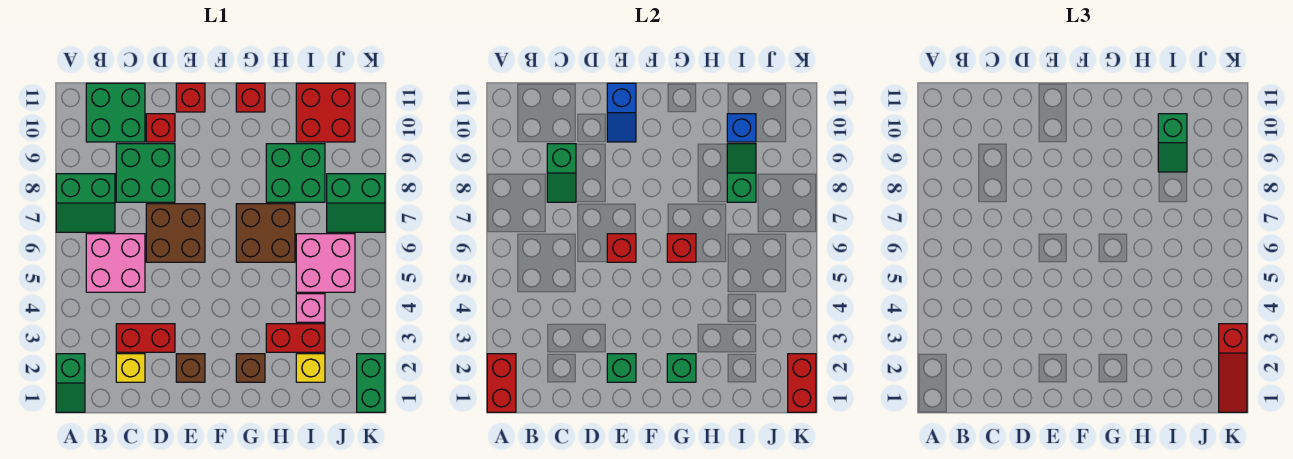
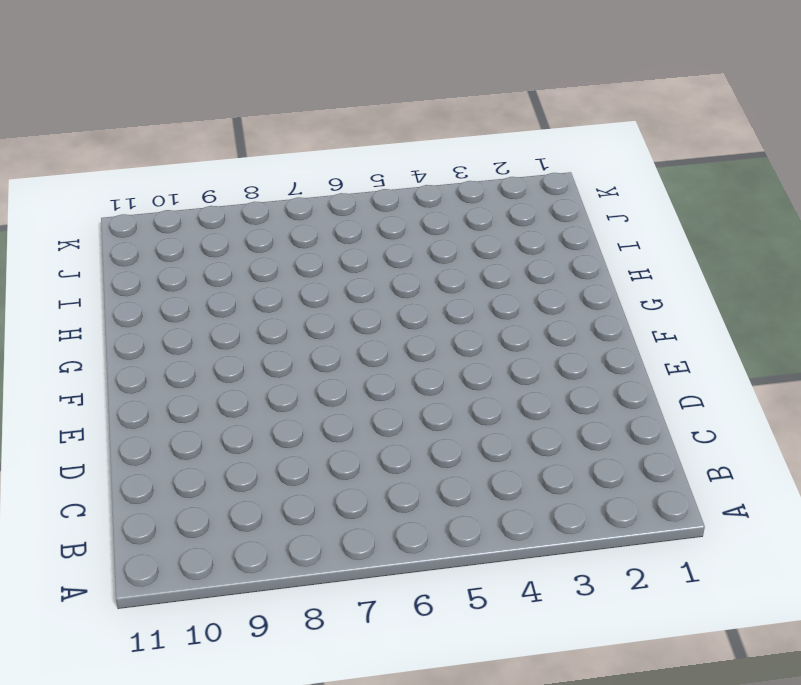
none -> green slope A1:A2 level 1 top 2
none -> green slope A7:B8 level 1 top 8
none -> pink brick B5:C6 level 1
none -> green brick B10:C11 level 1

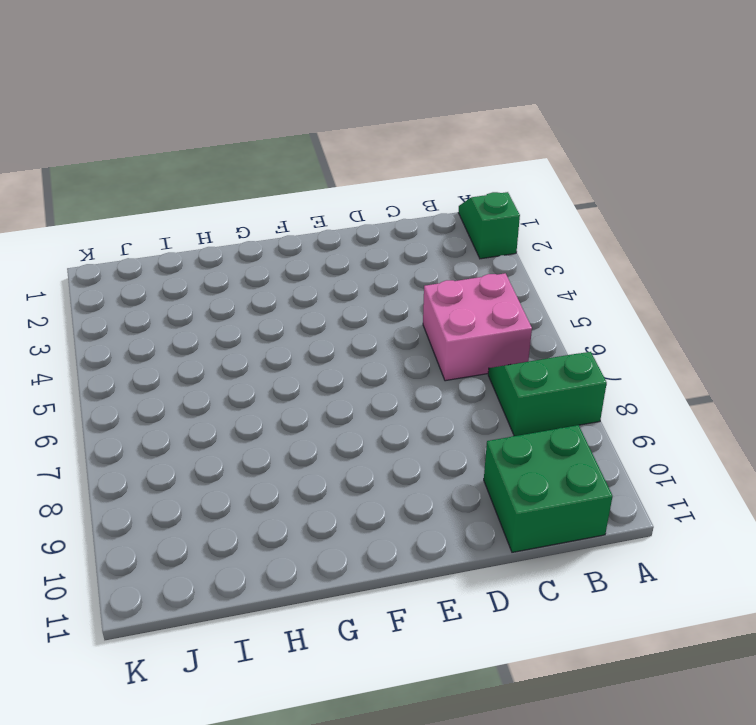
none -> yellow brick C2 level 1
none -> red brick C3:D3 level 1
none -> green brick C8:D9 level 1
none -> brown brick D6:E7 level 1

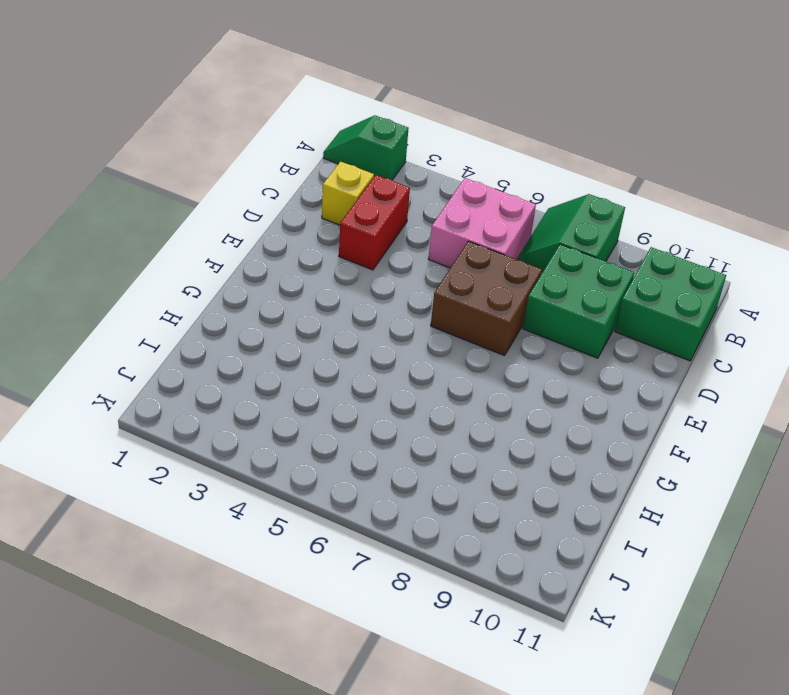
none -> red brick D10 level 1
none -> brown brick E2 level 1
none -> red brick E11 level 1
none -> brown brick G2 level 1

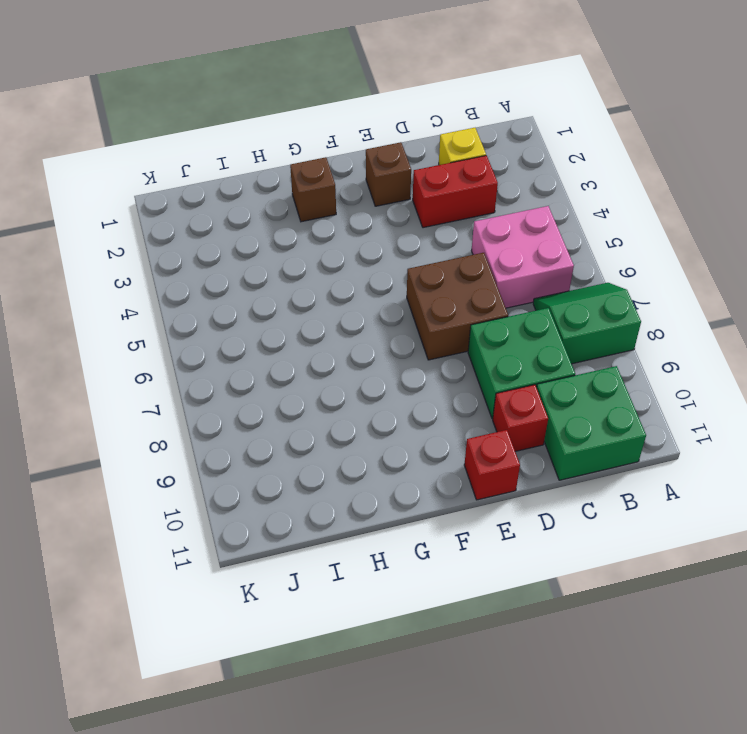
none -> green slope A1:A2 level 1 top 2
none -> brown brick G6:H7 level 1
none -> red brick G11 level 1
none -> red brick H3:I3 level 1

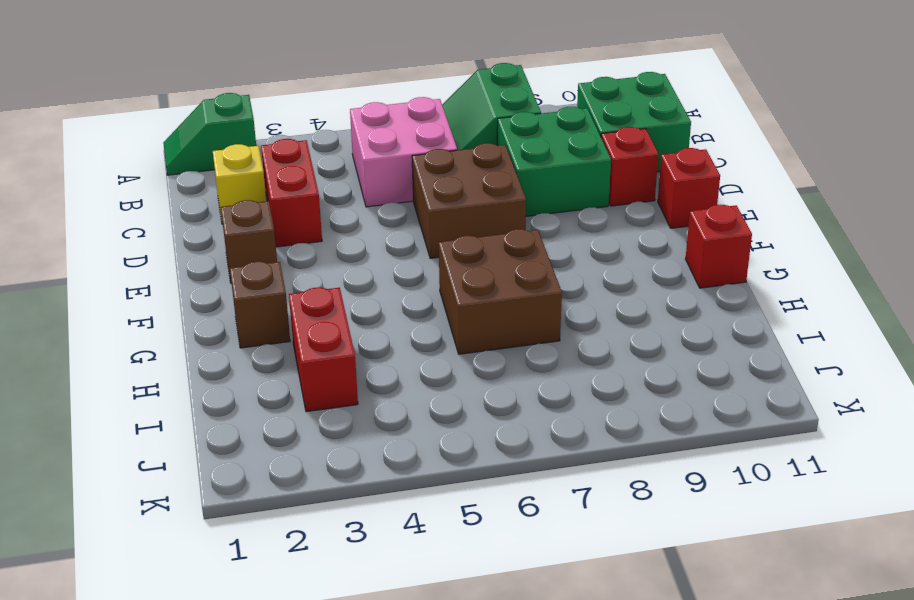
none -> green brick H8:I9 level 1
none -> yellow brick I2 level 1
none -> pink brick I4 level 1
none -> pink brick I5:J6 level 1

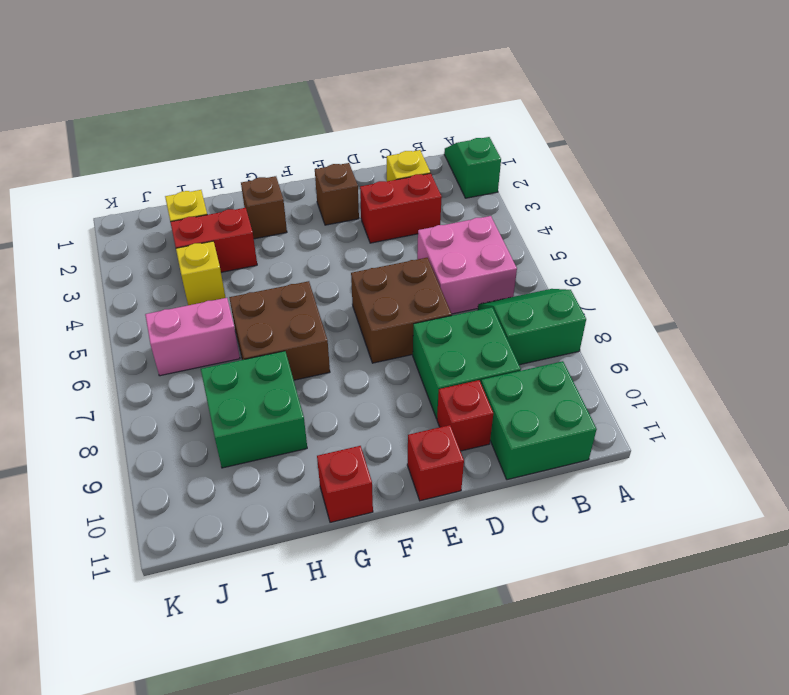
yellow brick I4 level 1 -> pink brick I4 level 1
pink brick I6:J6 level 1 -> pink brick I5:J6 level 1
none -> red brick I10:J11 level 1
none -> green slope J7:K8 level 1 top 8
none -> green brick K1:K2 level 1
none -> red brick A1:A2 level 2

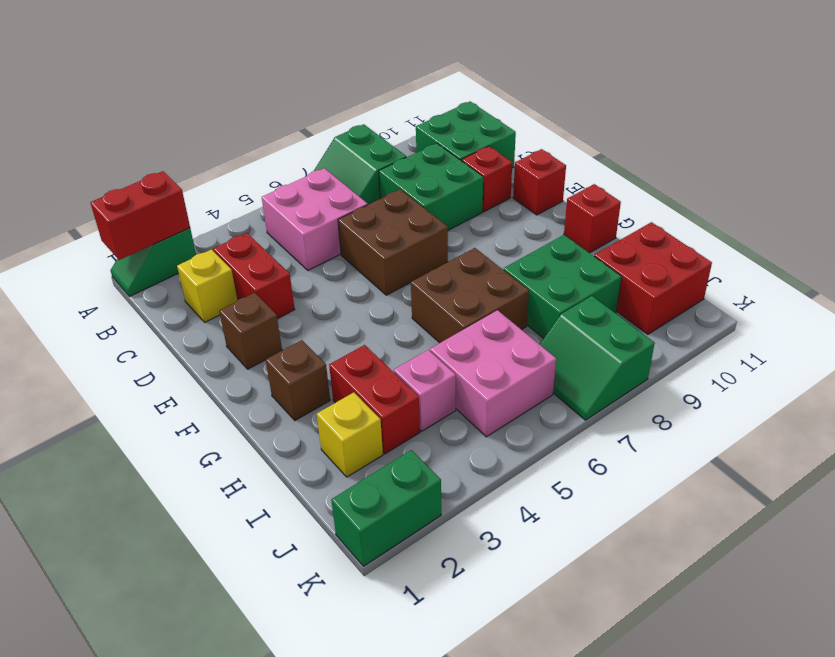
none -> green slope C8:C9 level 2 top 9
none -> green brick E2 level 2
none -> red brick E6 level 2
none -> blue slope E10:E11 level 2 top 11

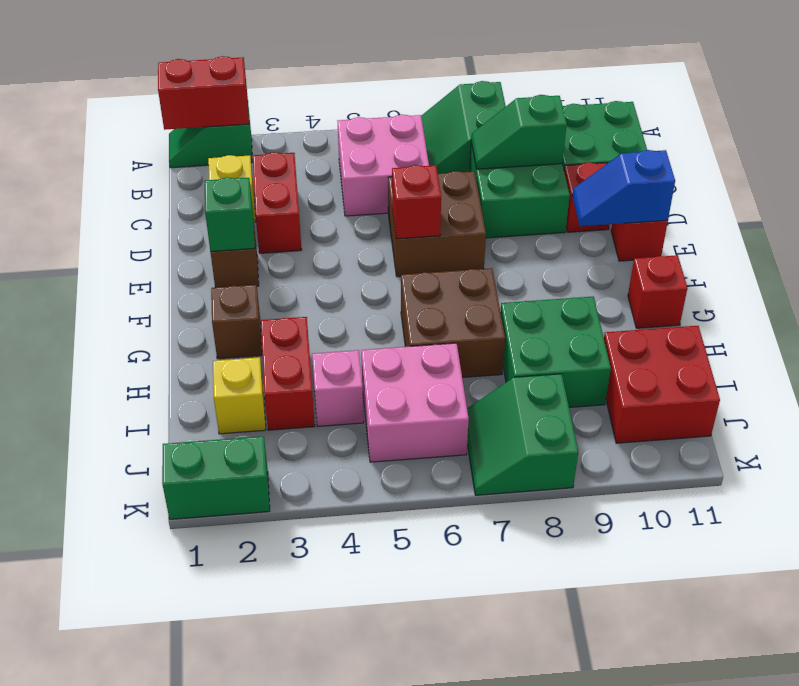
none -> green brick G2 level 2
none -> red brick G6 level 2
none -> green slope I8:I9 level 2 top 8
none -> blue brick I10 level 2

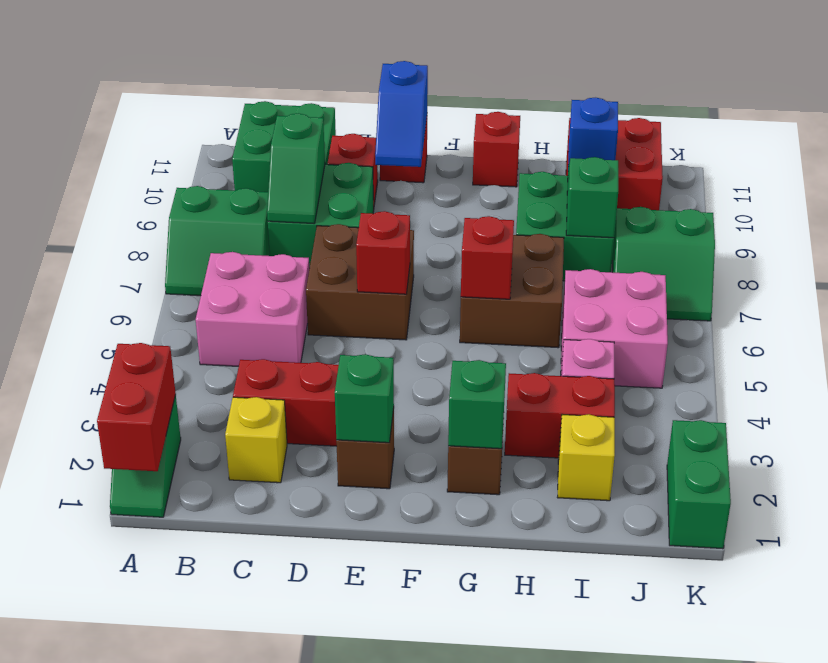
none -> red brick K1:K2 level 2
none -> green slope I9:I10 level 3 top 10
none -> red slope K1:K3 level 3 top 3

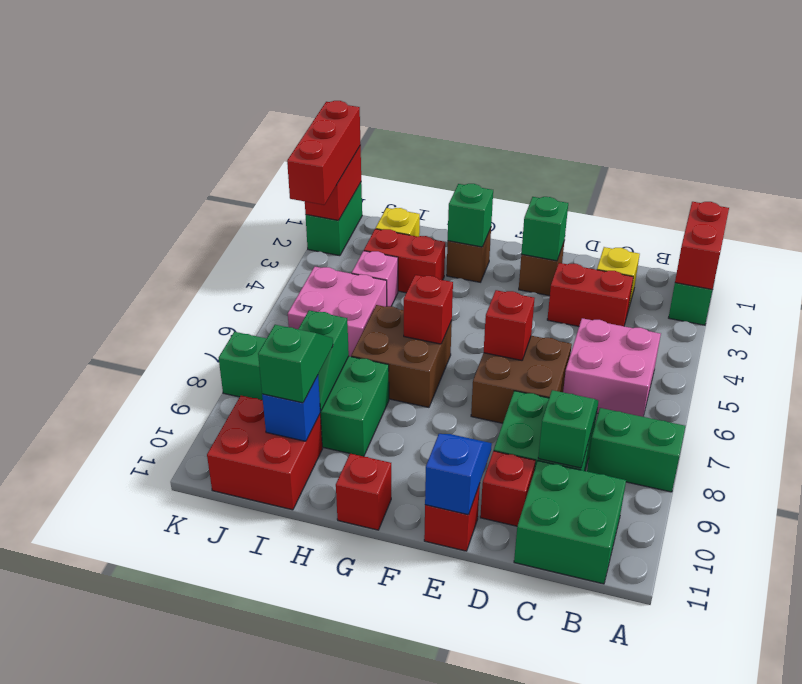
red brick K1:K3 level 3 -> red slope K1:K3 level 3 top 3

